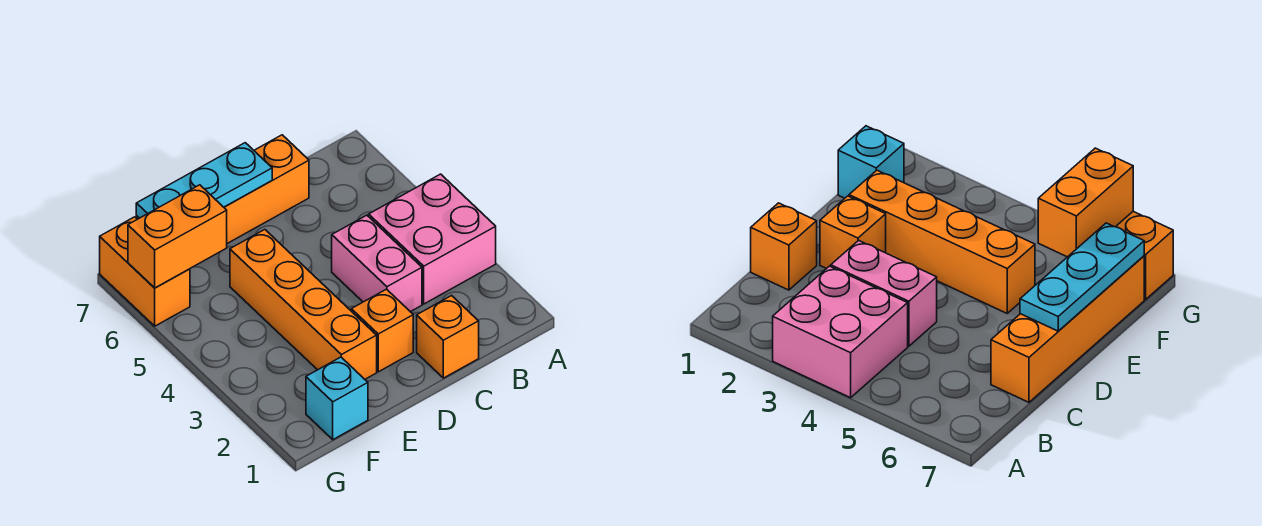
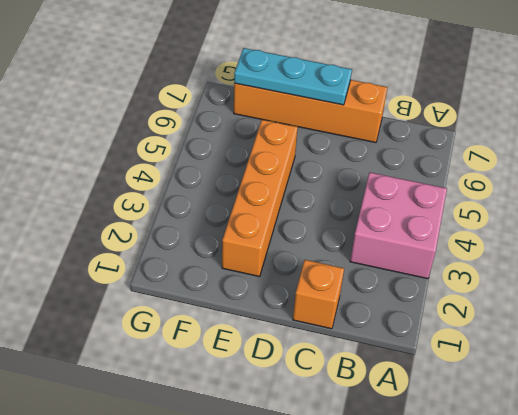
none -> pink brick C3:C4 level 1
none -> orange brick D2 level 1

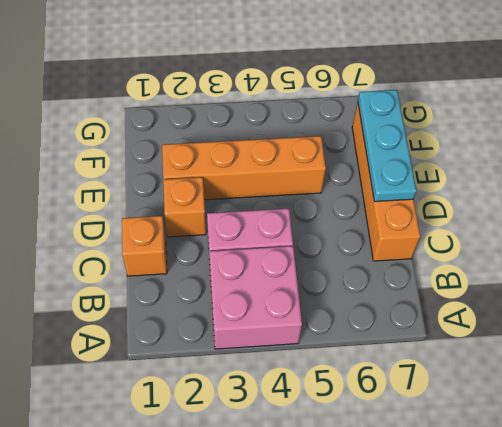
none -> cyan brick F1 level 1
none -> orange brick G6:G7 level 1

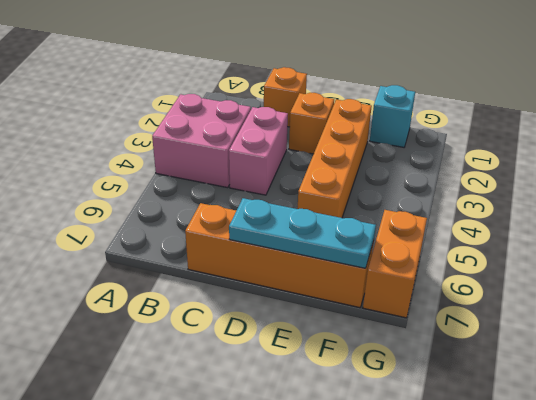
none -> orange brick F6:G6 level 2

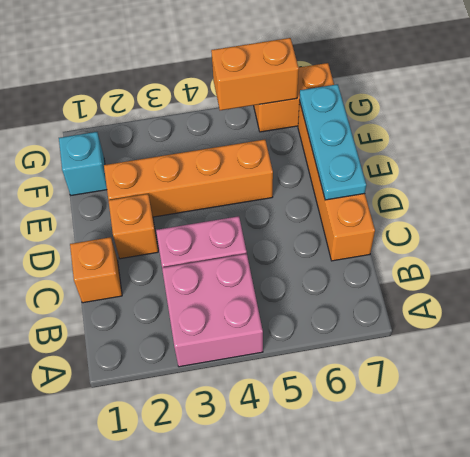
orange brick G5:G6 level 2 -> orange brick F6:G6 level 2

